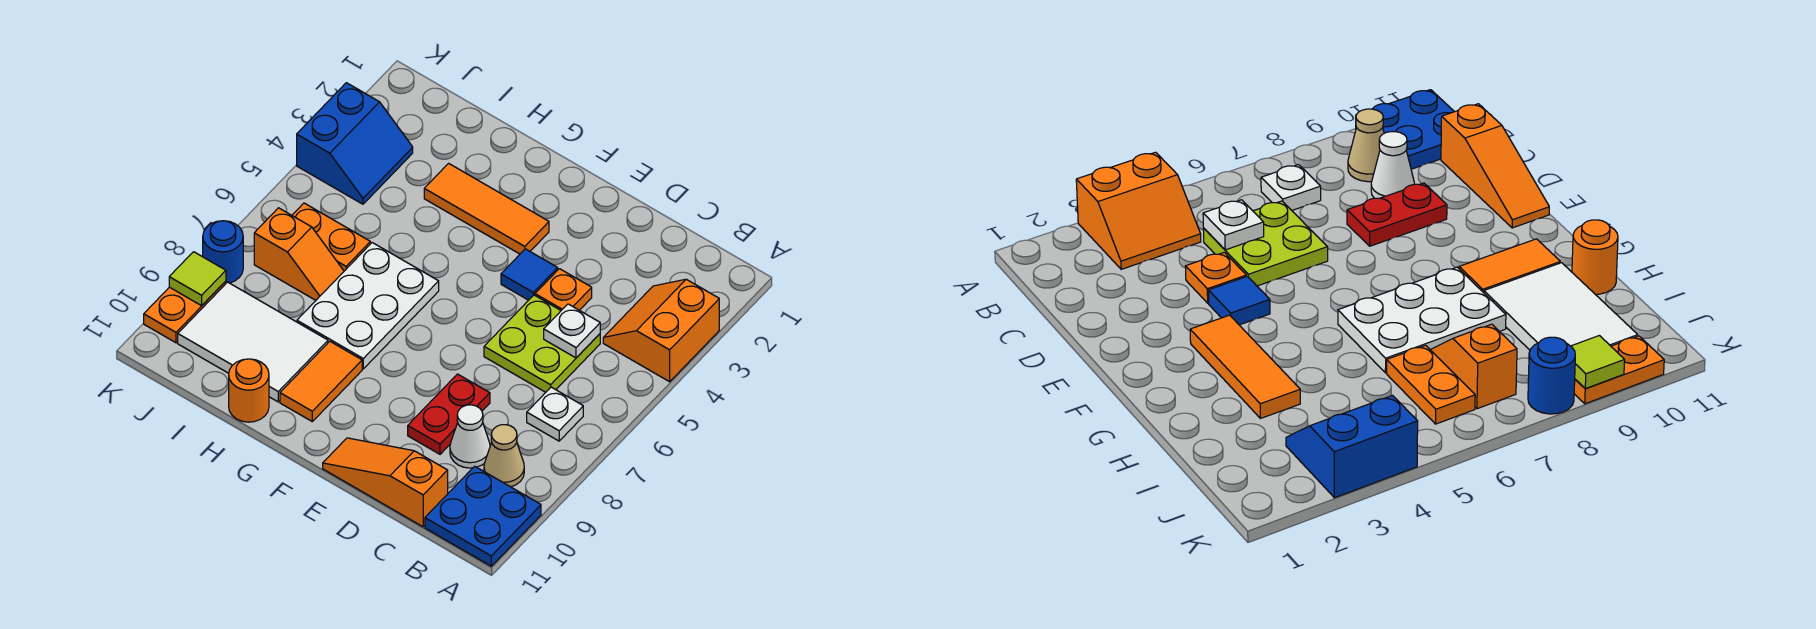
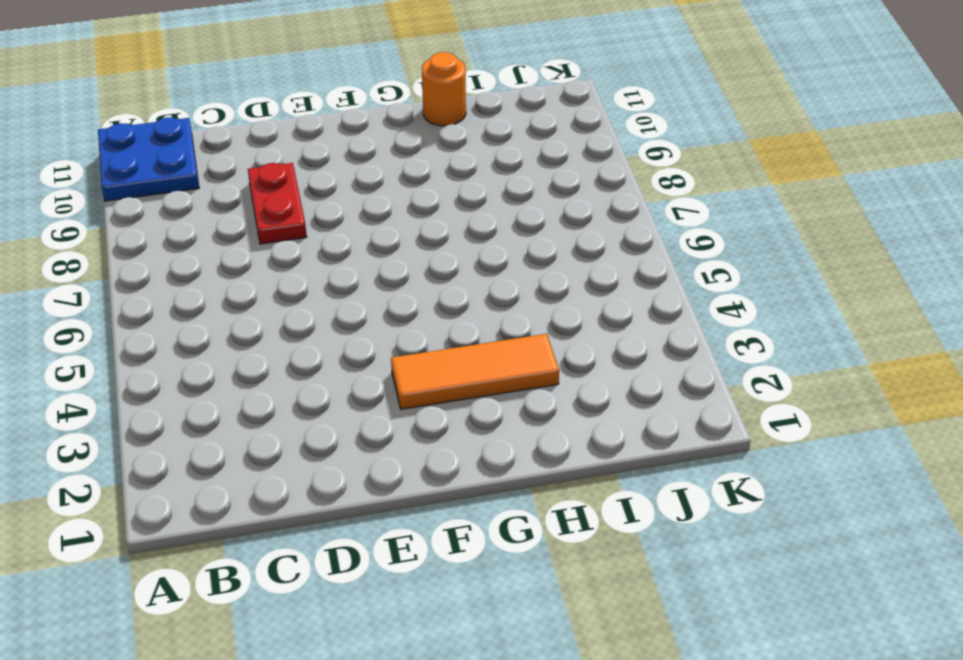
none -> orange slope A3:B4 level 1 top A
none -> white plate B7 level 1
none -> tan cone B9 level 1

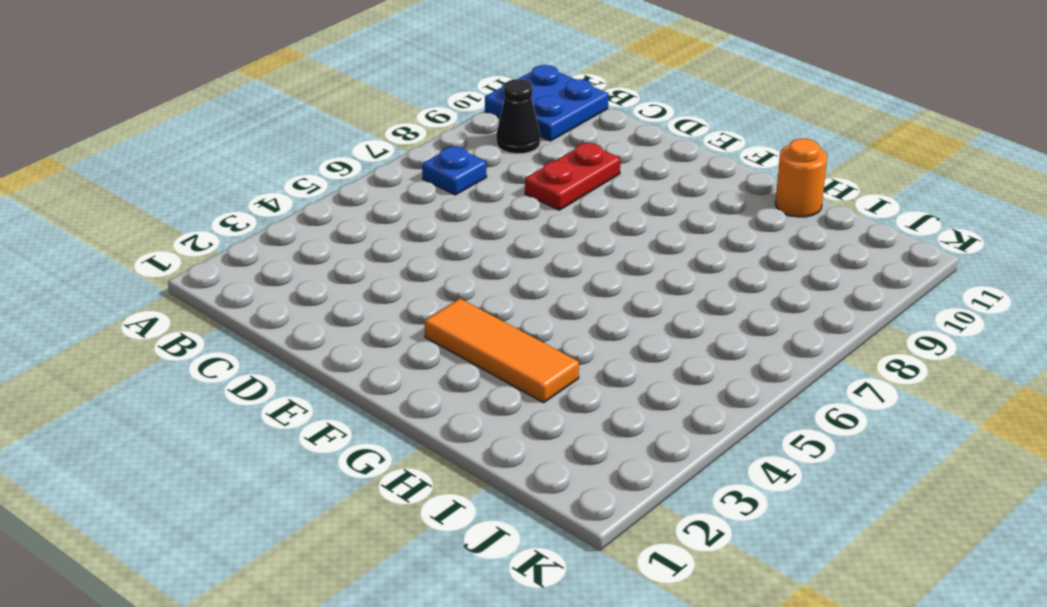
blue plate B7 level 1 -> white plate B7 level 1
black cone B9 level 1 -> tan cone B9 level 1
none -> orange slope A3:B4 level 1 top A
none -> lime plate C5:D6 level 1
none -> white cone C9 level 1

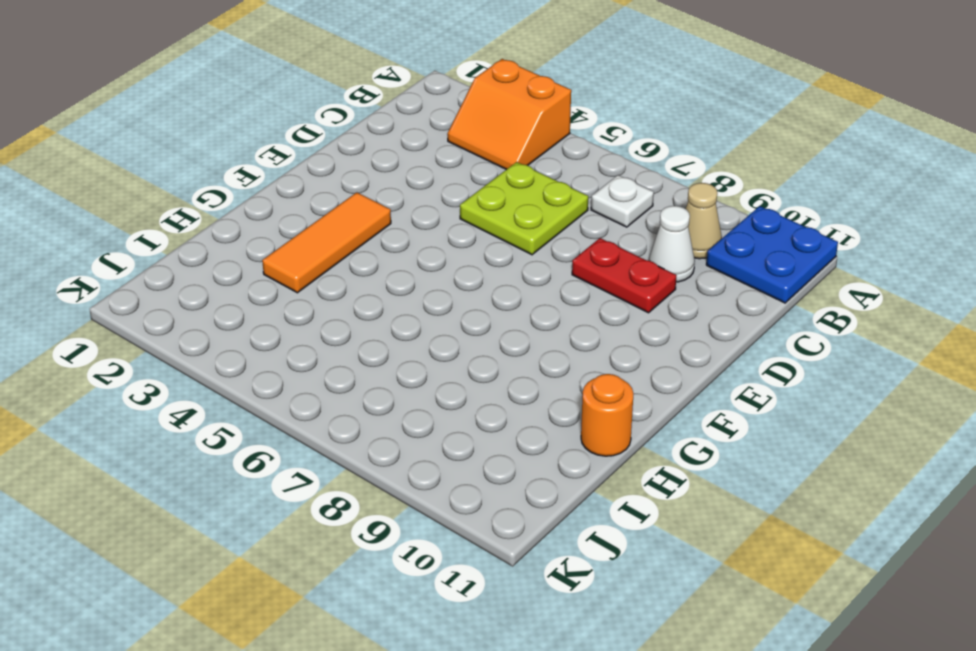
none -> orange slope C11:E11 level 1 top C
none -> orange plate D4 level 1
none -> blue tile E4 level 1

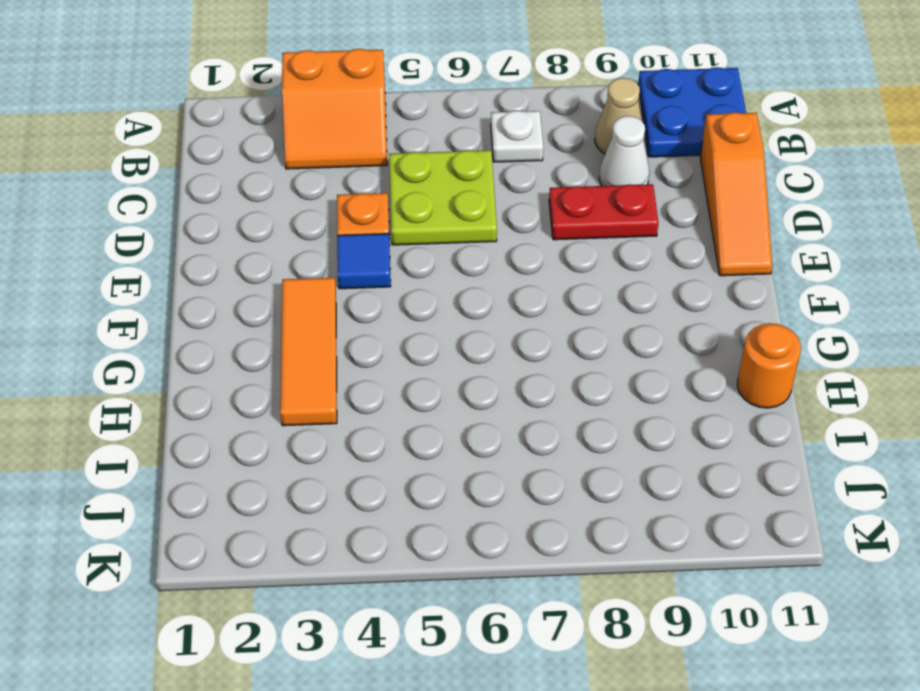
none -> white plate G6:H8 level 1
none -> orange tile G9:G10 level 1
none -> white tile H9:J10 level 1

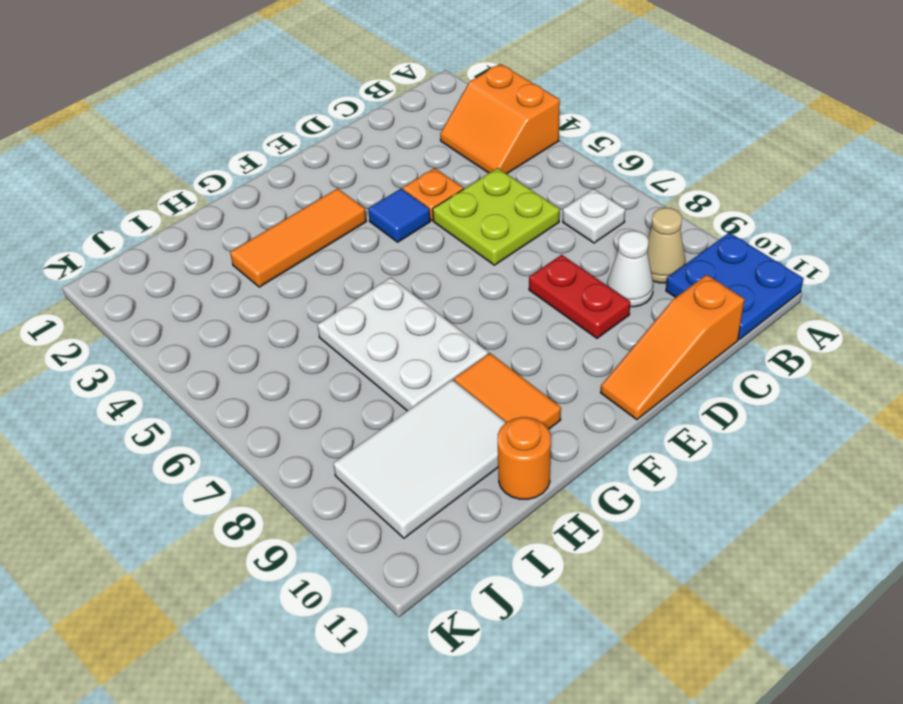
none -> orange plate I6:J6 level 1
none -> orange slope I7:J7 level 1 top J
none -> blue slope J3:K4 level 1 top K

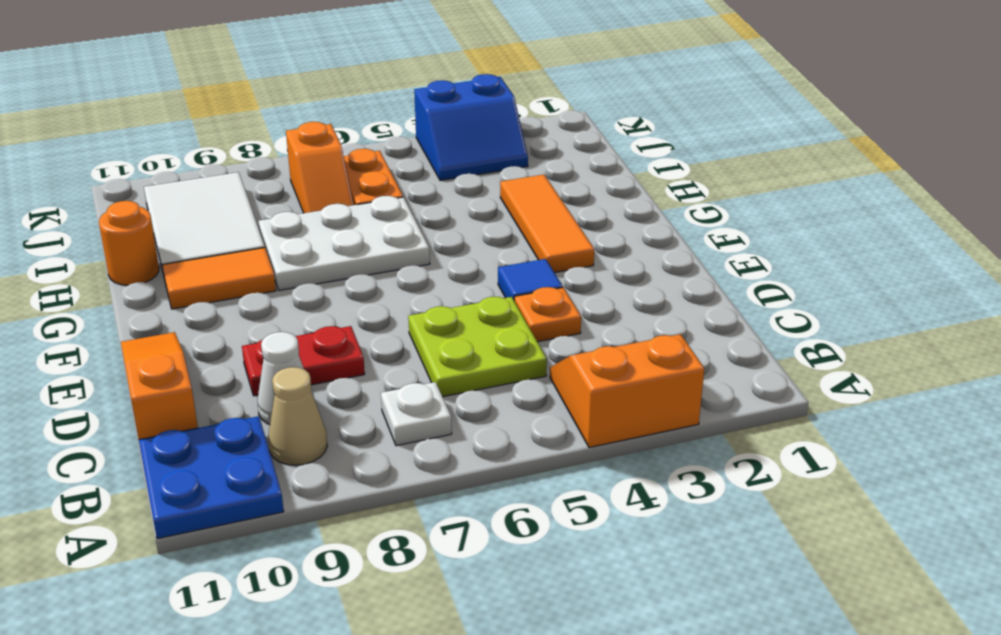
none -> blue round brick K8 level 1
none -> orange plate K9:K10 level 1
none -> white plate C5 level 2

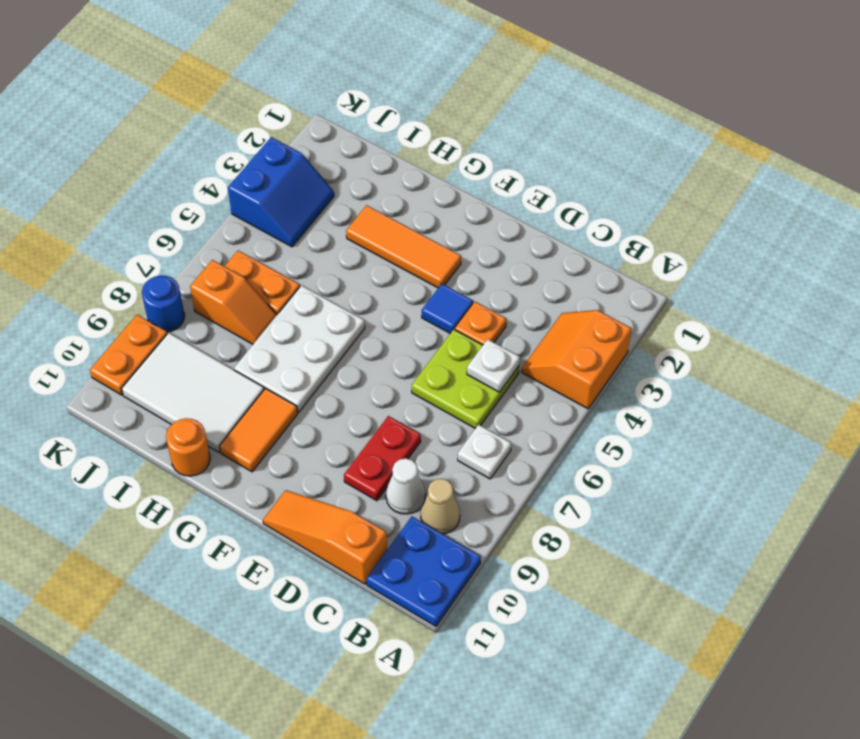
none -> lime tile K9 level 2

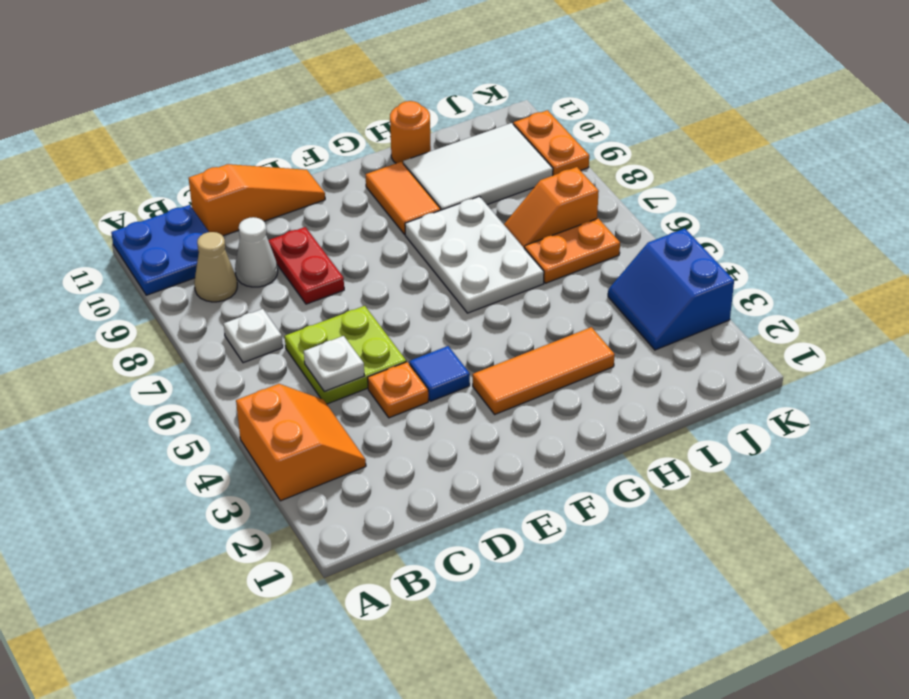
none -> blue round brick K8 level 1
none -> lime tile K9 level 2

